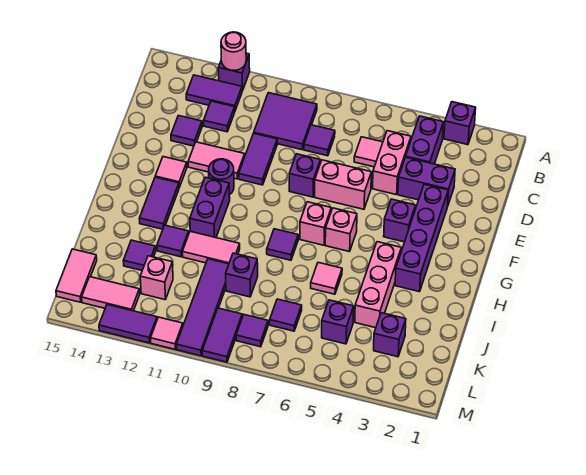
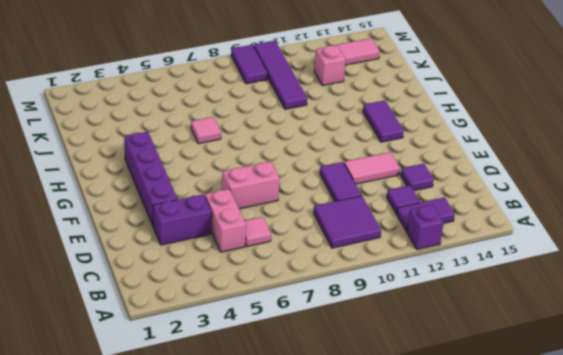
none -> purple brick A3 level 1
none -> purple brick B4:C4 level 1
none -> purple tile C8 level 1
none -> purple brick E8 level 1

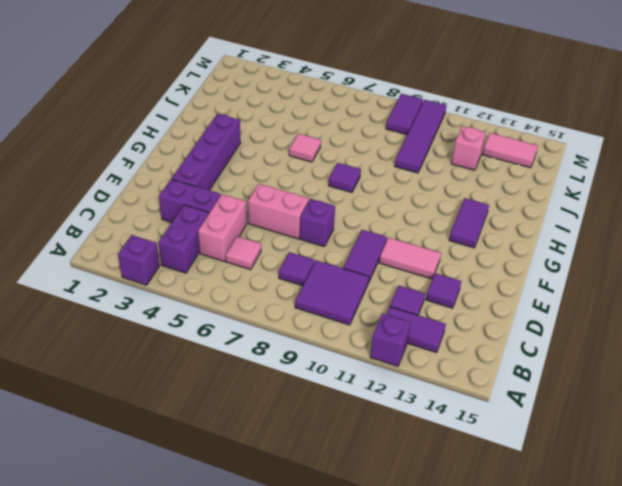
none -> purple brick F4 level 1
none -> purple round brick F11 level 1
none -> pink tile F13 level 1
none -> pink brick G6 level 1

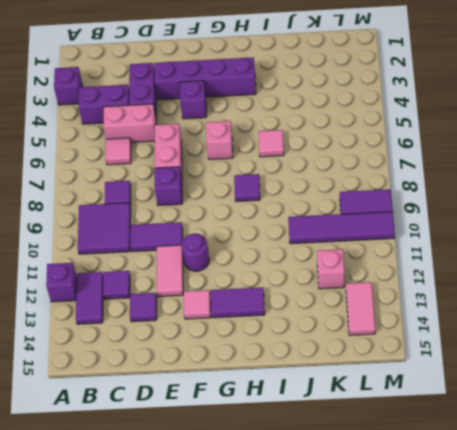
none -> pink brick G7 level 1
none -> purple brick G11:H11 level 1
none -> pink brick H4:J4 level 1
none -> pink tile I10:I11 level 1

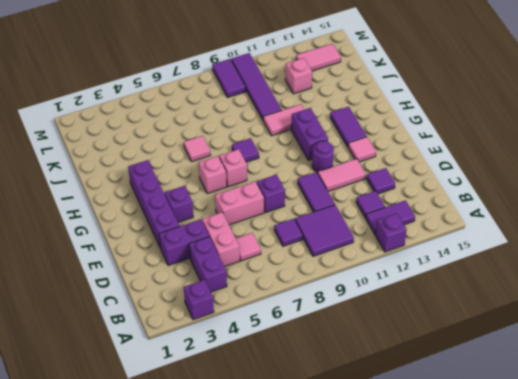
none -> pink brick H4:J4 level 1
none -> purple tile I12 level 1
none -> purple brick J9 level 1
none -> purple tile J13 level 1

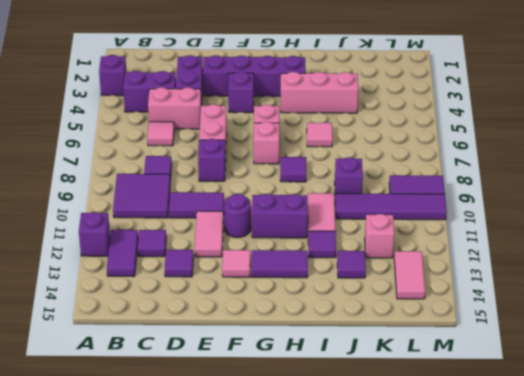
none -> purple brick K3 level 1
none -> purple brick K5 level 1
none -> purple tile K7 level 1
none -> pink tile K15:L15 level 1

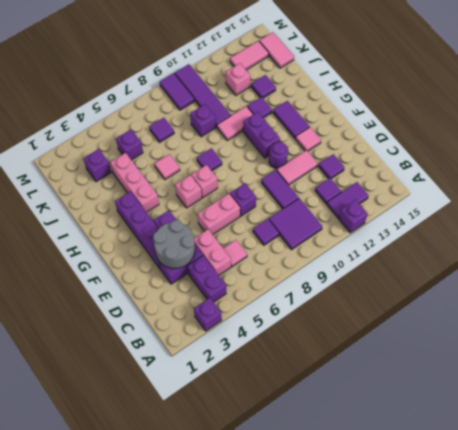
grey round brick D3:E4 level 2 -> none
none -> purple tile L8 level 1
none -> pink tile M11 level 1
none -> purple tile M12:M13 level 1
none -> pink round brick A12 level 2

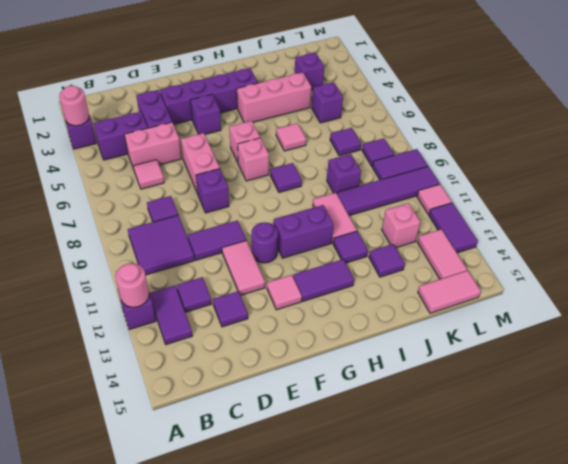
pink round brick A3 level 2 -> none

